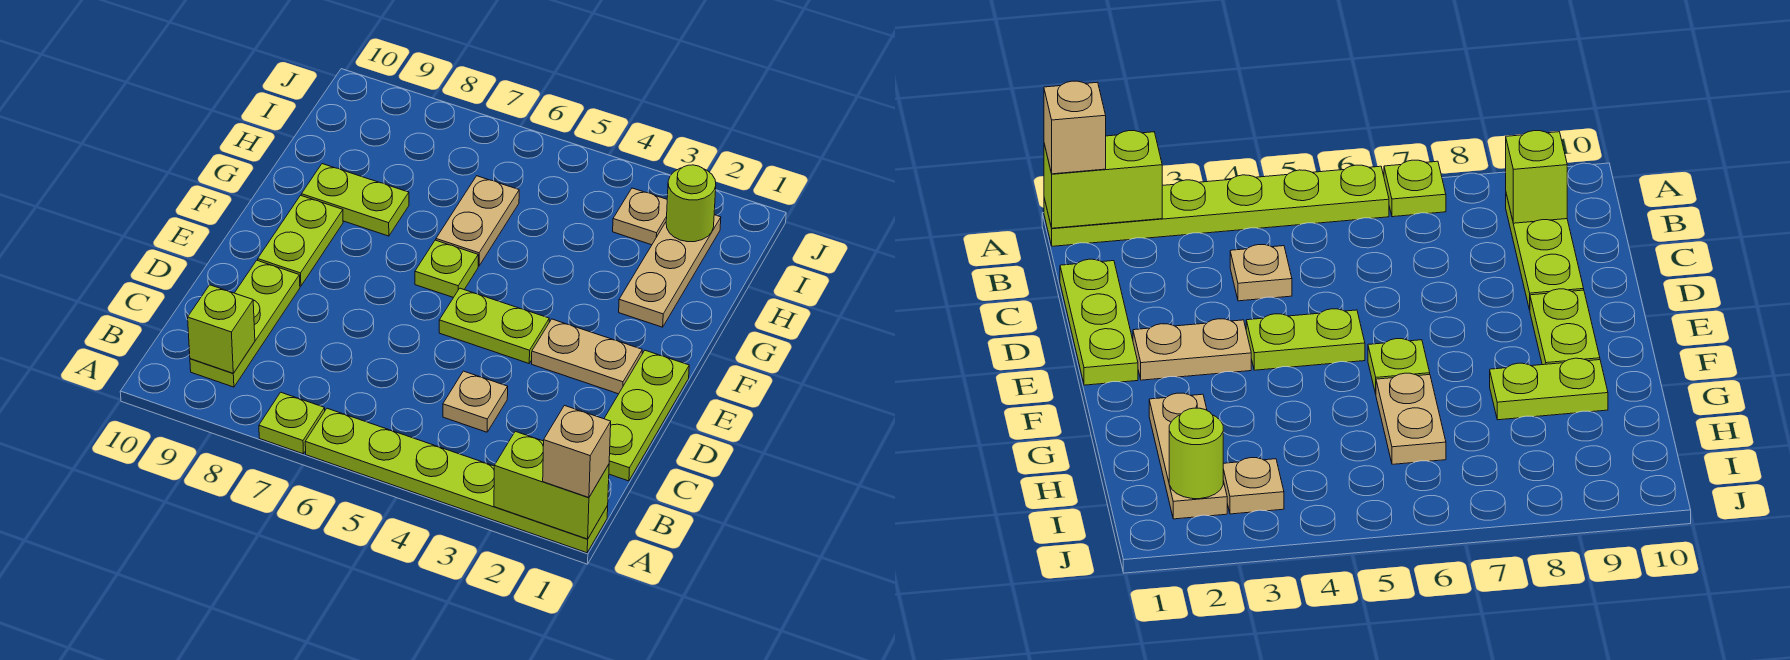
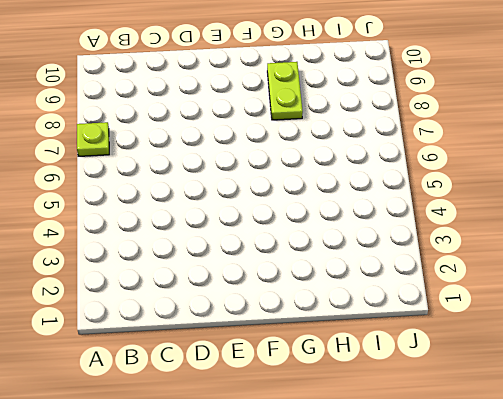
none -> lime plate A1:A6 level 1
none -> lime plate B9:D9 level 1
none -> lime plate C1:E1 level 1

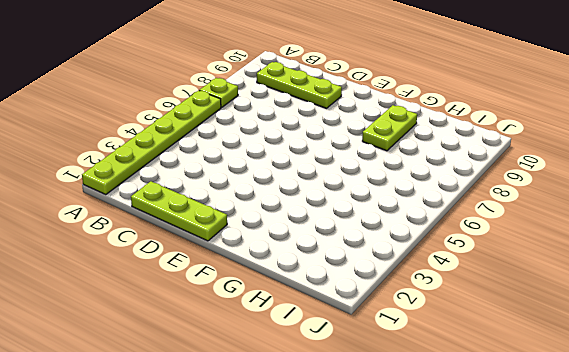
none -> tan plate C4 level 1
none -> tan plate E2:E3 level 1
none -> lime plate E4:E5 level 1

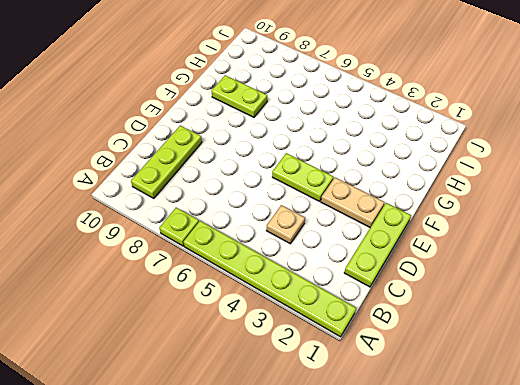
none -> lime plate E9:F9 level 1
none -> lime plate F6 level 1
none -> tan plate G2:I2 level 1

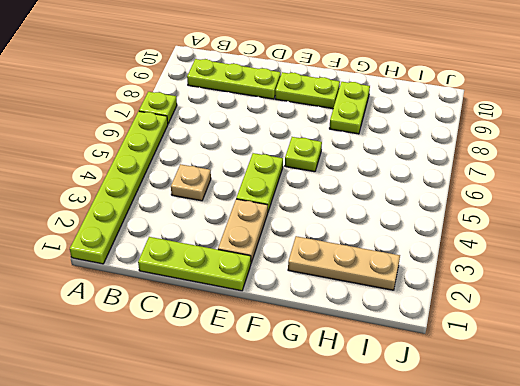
none -> tan plate G6:H6 level 1
none -> tan plate I3 level 1
none -> lime brick A1:A2 level 2

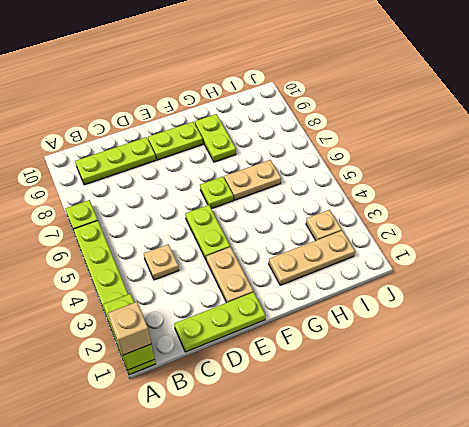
none -> lime brick B9 level 2
none -> lime round brick I2 level 2

